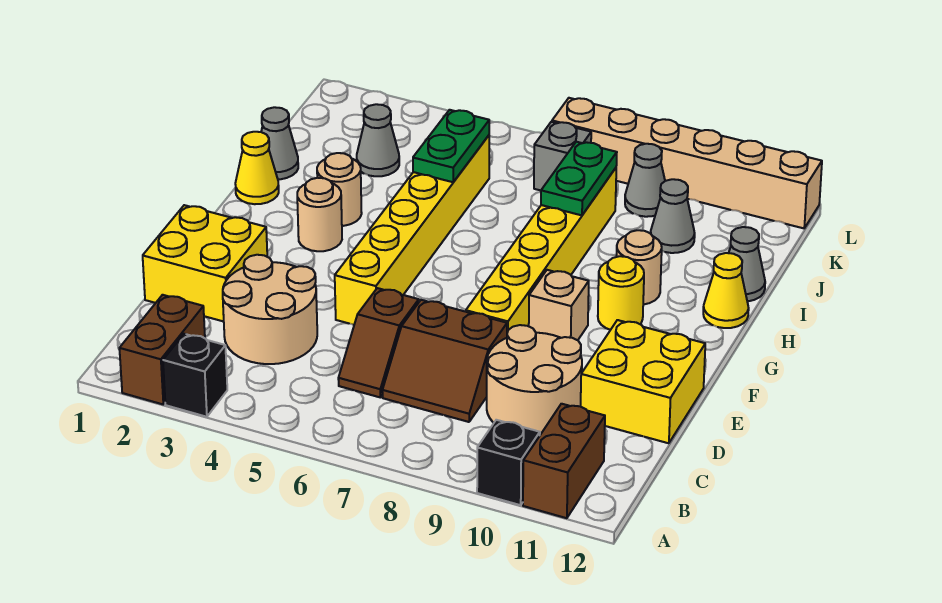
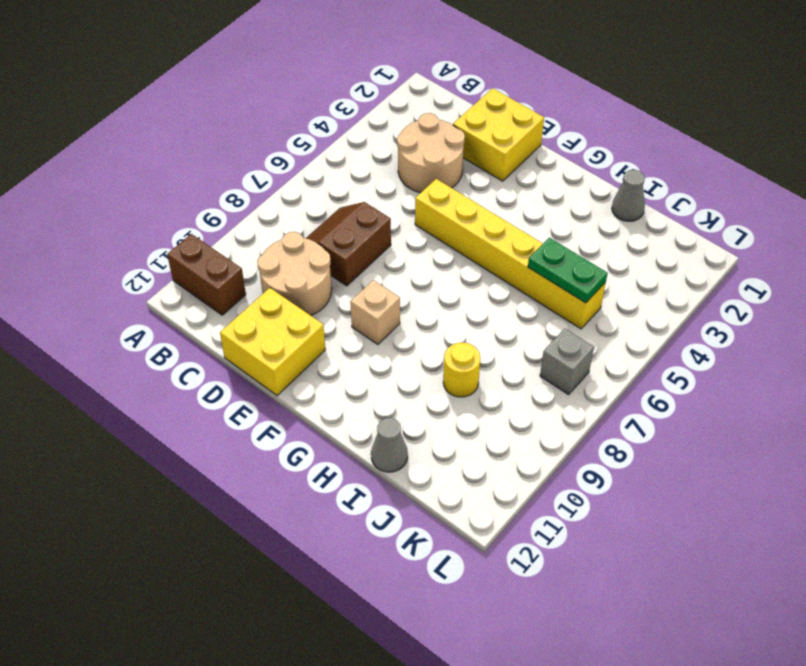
yellow round brick I9 level 1 -> yellow round brick G10 level 1
none -> brown brick A2:B2 level 1
none -> black brick A3 level 1
none -> black brick A10 level 1

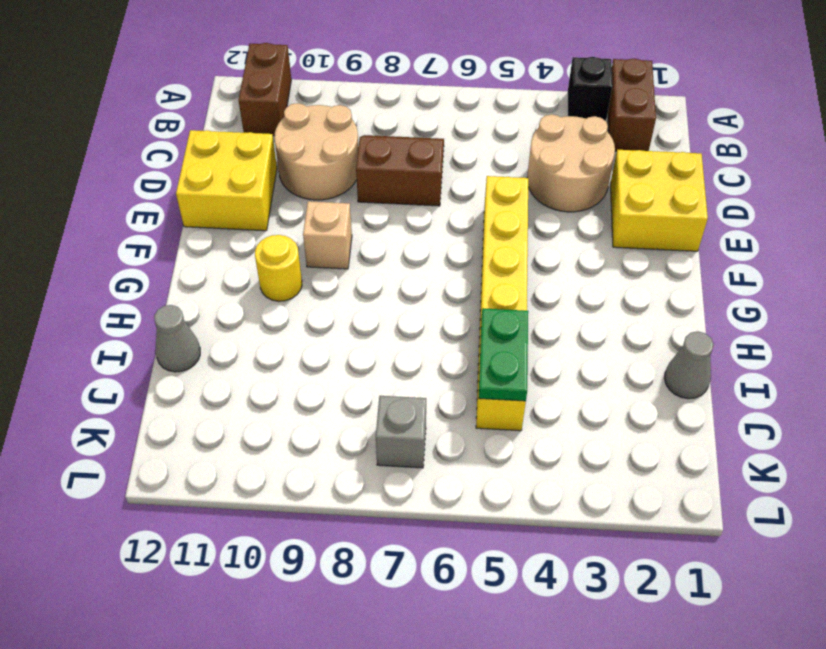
none -> black brick A10 level 1
none -> brown slope C6:D6 level 1 top D
none -> yellow brick E8:J8 level 1

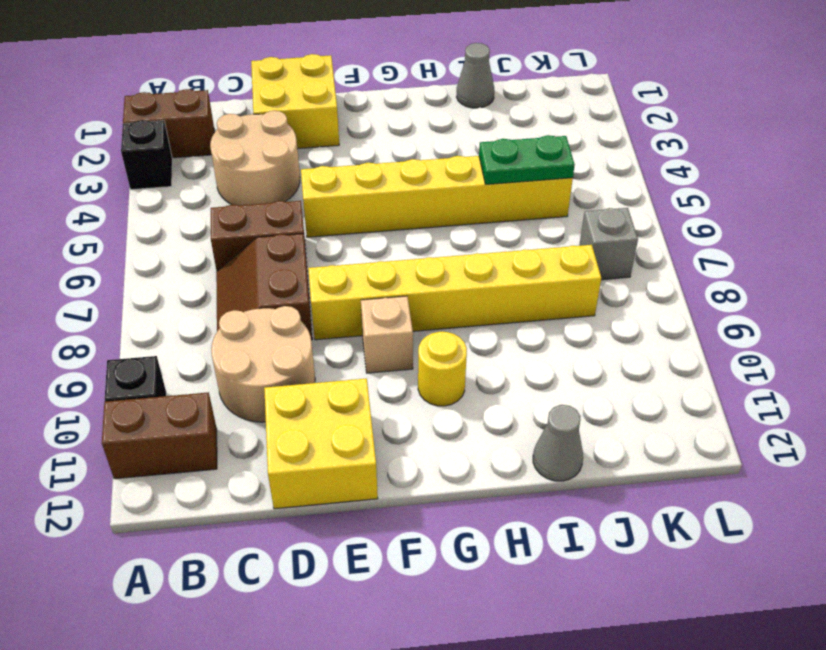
brown brick C6:D6 level 1 -> brown slope C6:D6 level 1 top D
none -> tan round brick G3 level 1
none -> yellow cone H1 level 1
none -> tan round brick H3 level 1

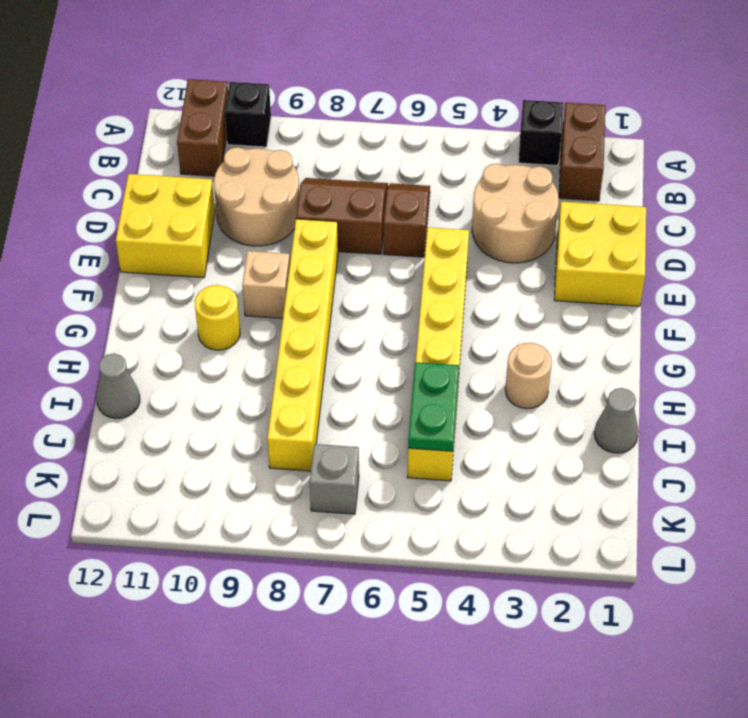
none -> tan round brick G3 level 1
none -> yellow cone H1 level 1
none -> tan round brick H10 level 1

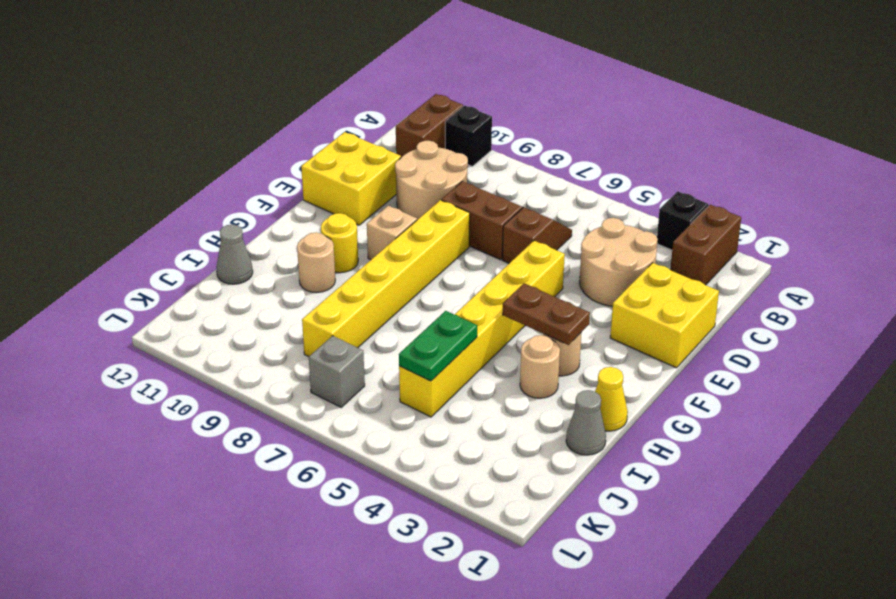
brown plate G3:G4 level 2 -> none
none -> yellow cone H12 level 1
none -> grey cone J3 level 1
none -> grey cone J10 level 1

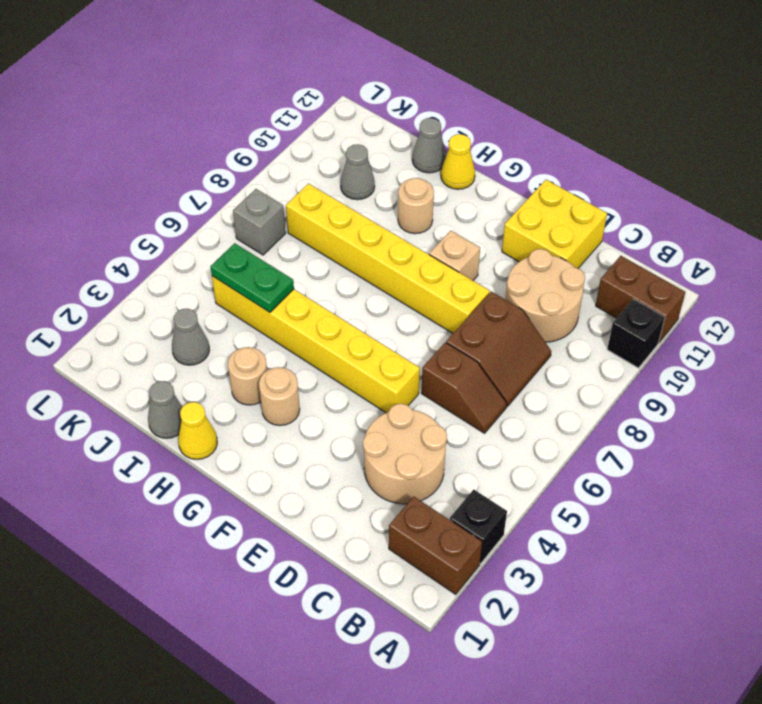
none -> yellow brick D1:E2 level 1
none -> yellow round brick G10 level 1
none -> grey cone K9 level 1

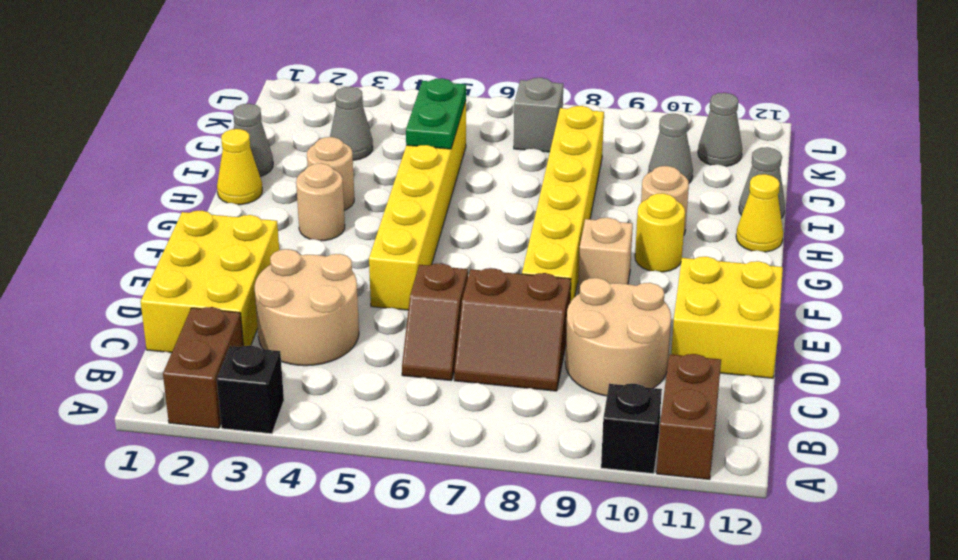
yellow brick C1:E2 level 1 -> yellow brick D1:E2 level 1
grey cone K11 level 1 -> grey cone K9 level 1
none -> tan brick L7:L12 level 1
none -> green plate I8:J8 level 2

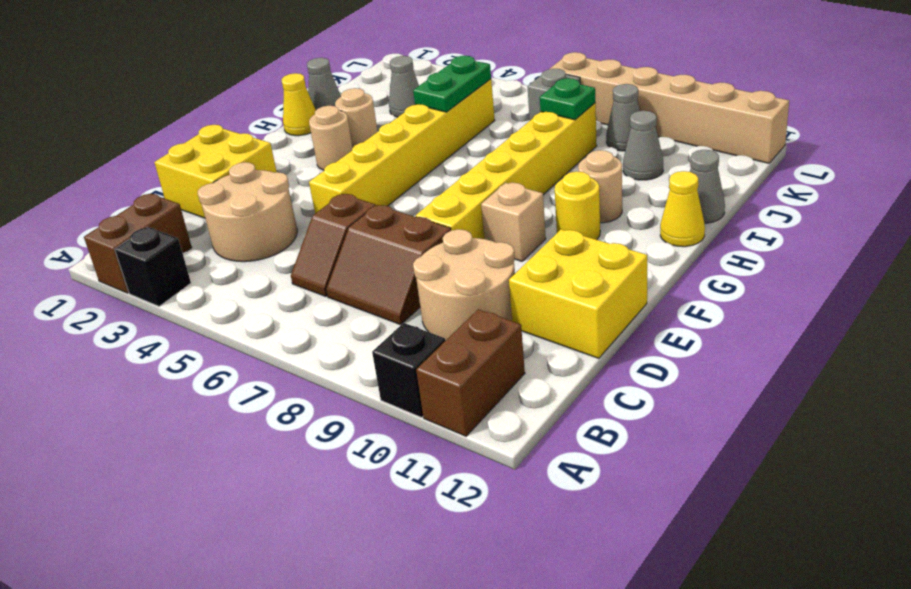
green plate J8 level 2 -> green plate I8:J8 level 2

